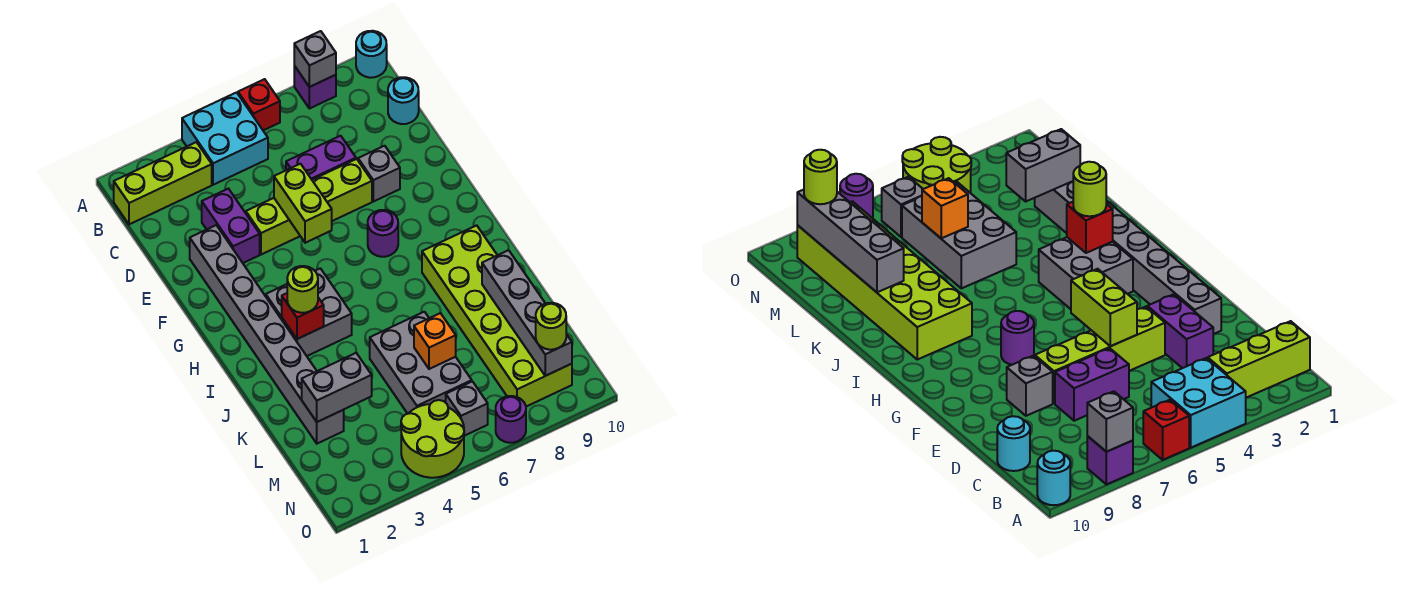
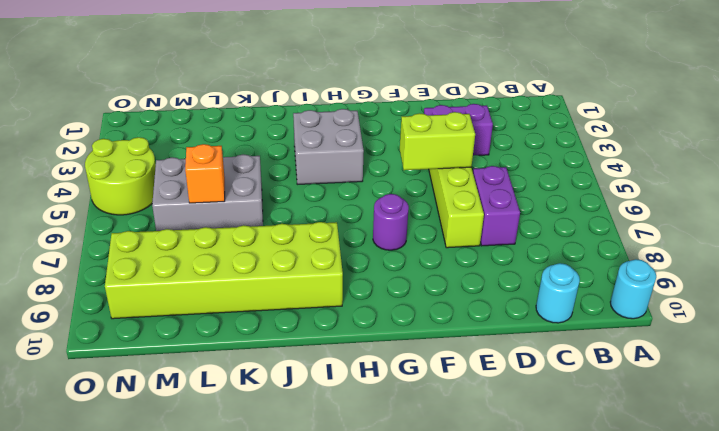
none -> cyan brick A4:B5 level 1
none -> red brick A6 level 1
none -> purple brick A8 level 1

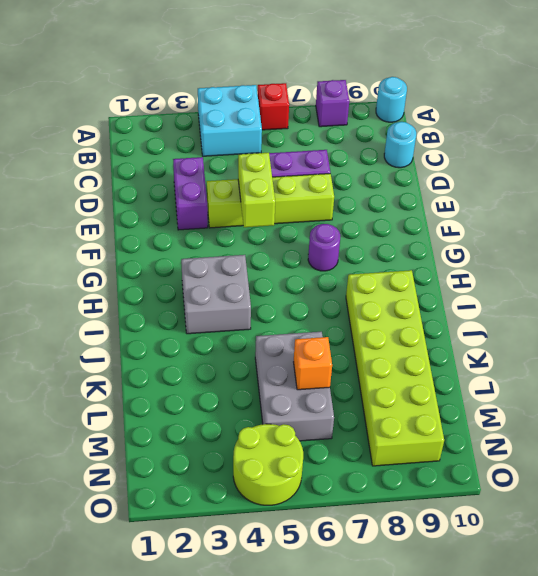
none -> lime brick B1:B3 level 1
none -> grey brick E2:L2 level 1
none -> grey brick E8 level 1

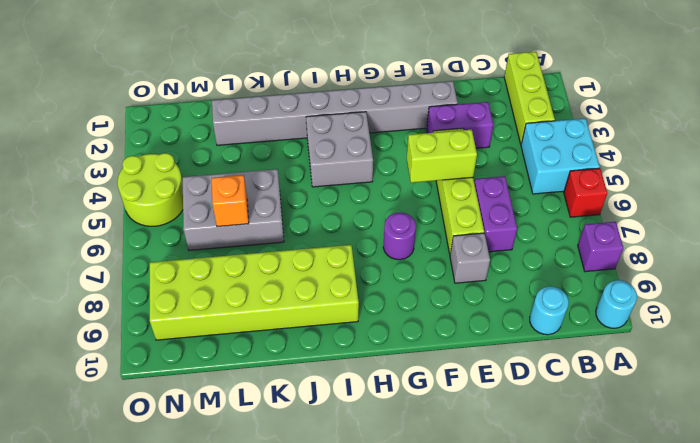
none -> grey brick N6 level 1
none -> purple round brick O7 level 1
none -> grey brick A8 level 2

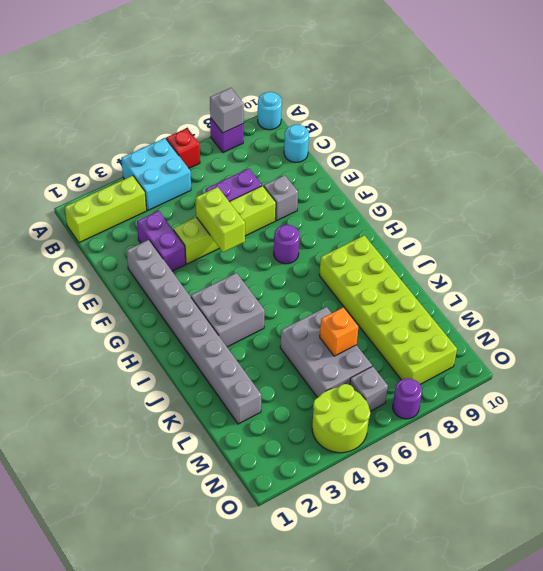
none -> red brick I3 level 2
none -> grey brick K9:N9 level 2
none -> grey brick L2:L3 level 2

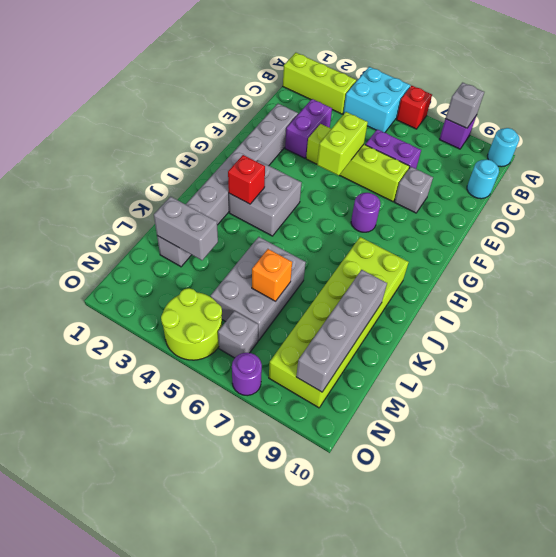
none -> lime round brick I3 level 3
none -> lime round brick N9 level 3

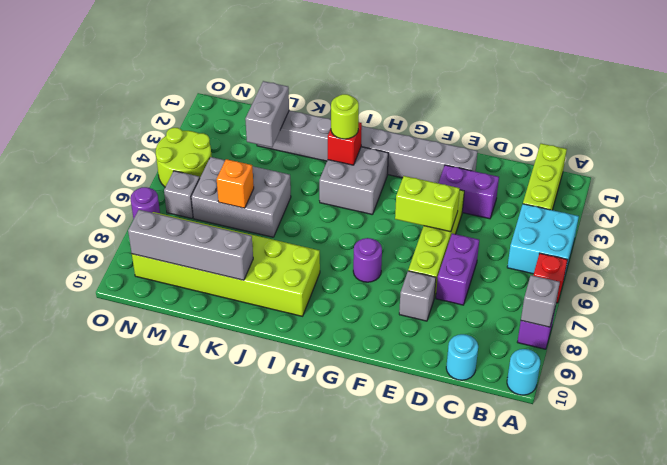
none -> lime round brick N9 level 3

